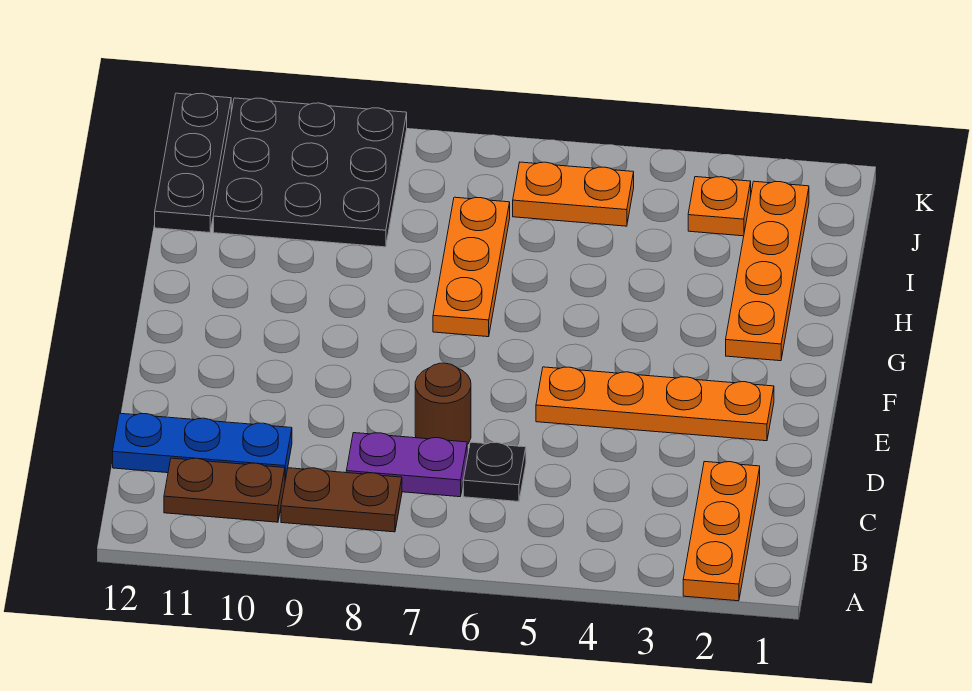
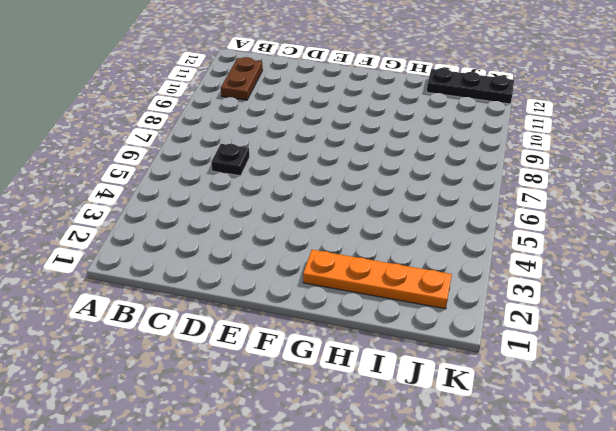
none -> orange plate A2:C2 level 1
none -> brown plate B8:B9 level 1
none -> purple plate C7:C8 level 1

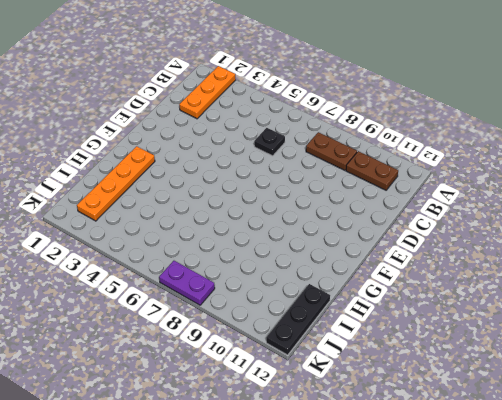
purple plate K7:K8 level 1 -> purple plate C7:C8 level 1
none -> blue plate C10:C12 level 1
none -> brown round brick D7 level 1
none -> orange plate E2:E5 level 1

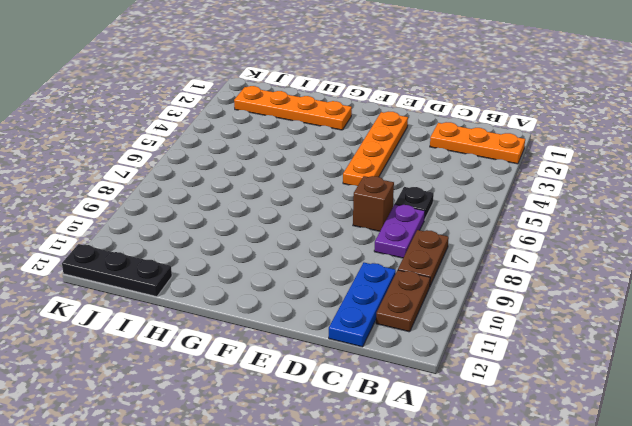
brown brick D7 level 1 -> brown round brick D7 level 1
none -> orange plate G7:I7 level 1
none -> black plate I9:K11 level 1
none -> orange plate J3 level 1

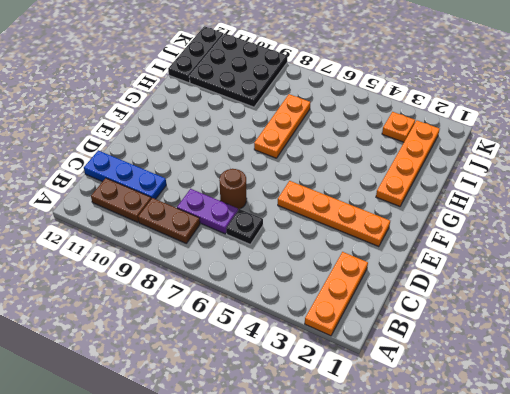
none -> orange plate J5:J6 level 1

